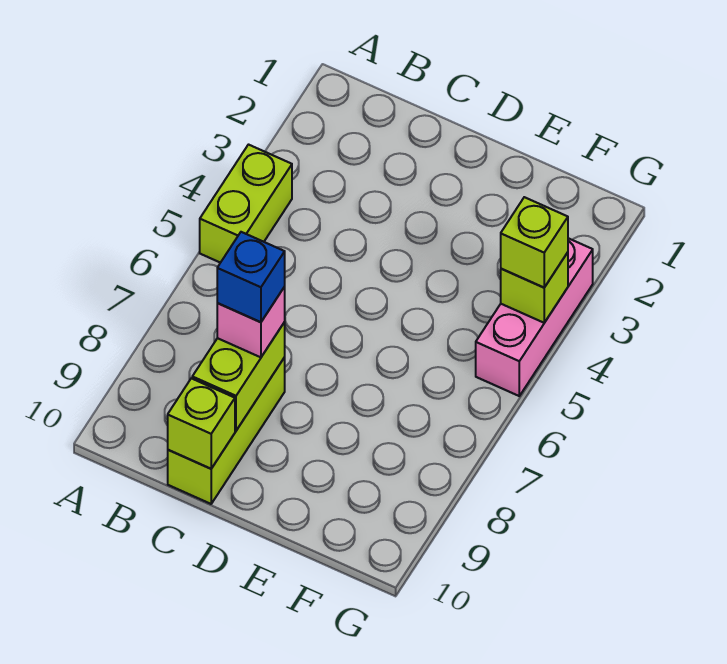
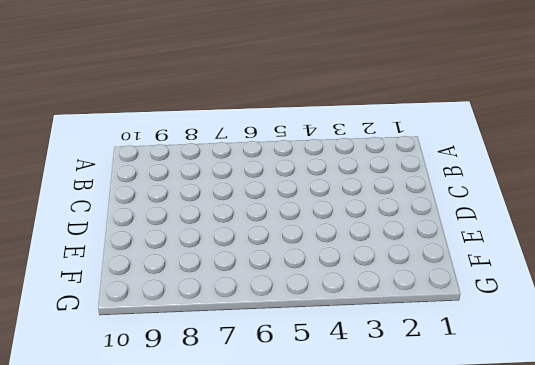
none -> lime brick A4:A5 level 1
none -> lime brick C8:C10 level 1

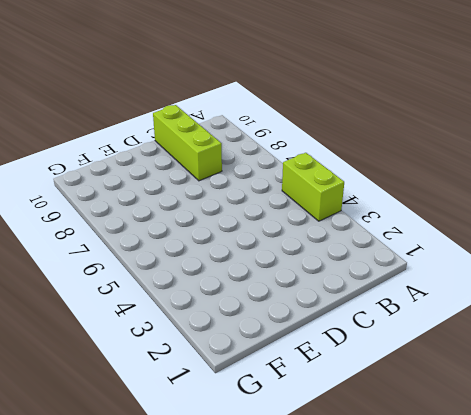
none -> pink brick G3:G5 level 1
none -> lime brick C8:C9 level 2

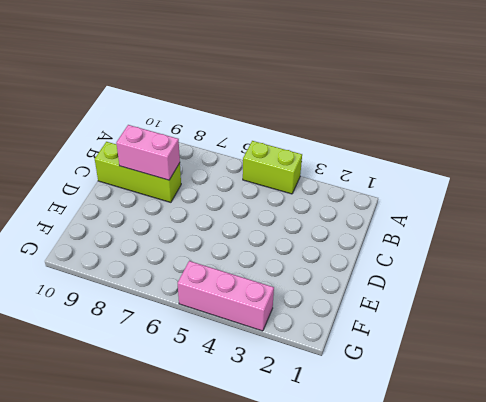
pink brick C8:C9 level 2 -> lime brick C8:C9 level 2
none -> lime brick C10 level 2
none -> lime brick G4 level 2

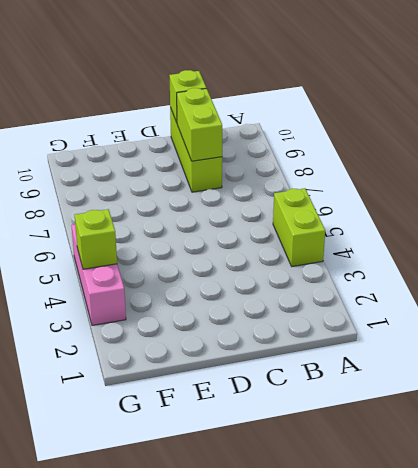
none -> pink brick C8 level 3
none -> lime brick G4 level 3

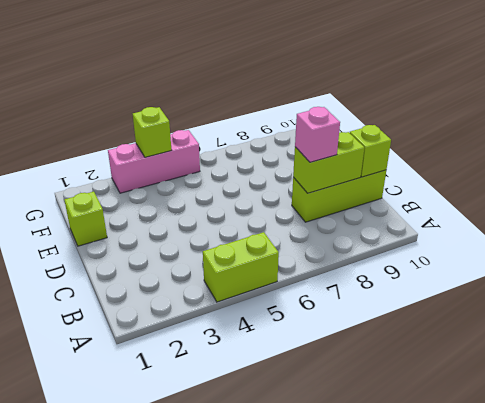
lime brick E1 level 1 -> lime brick G4 level 3
none -> blue brick C8 level 4

